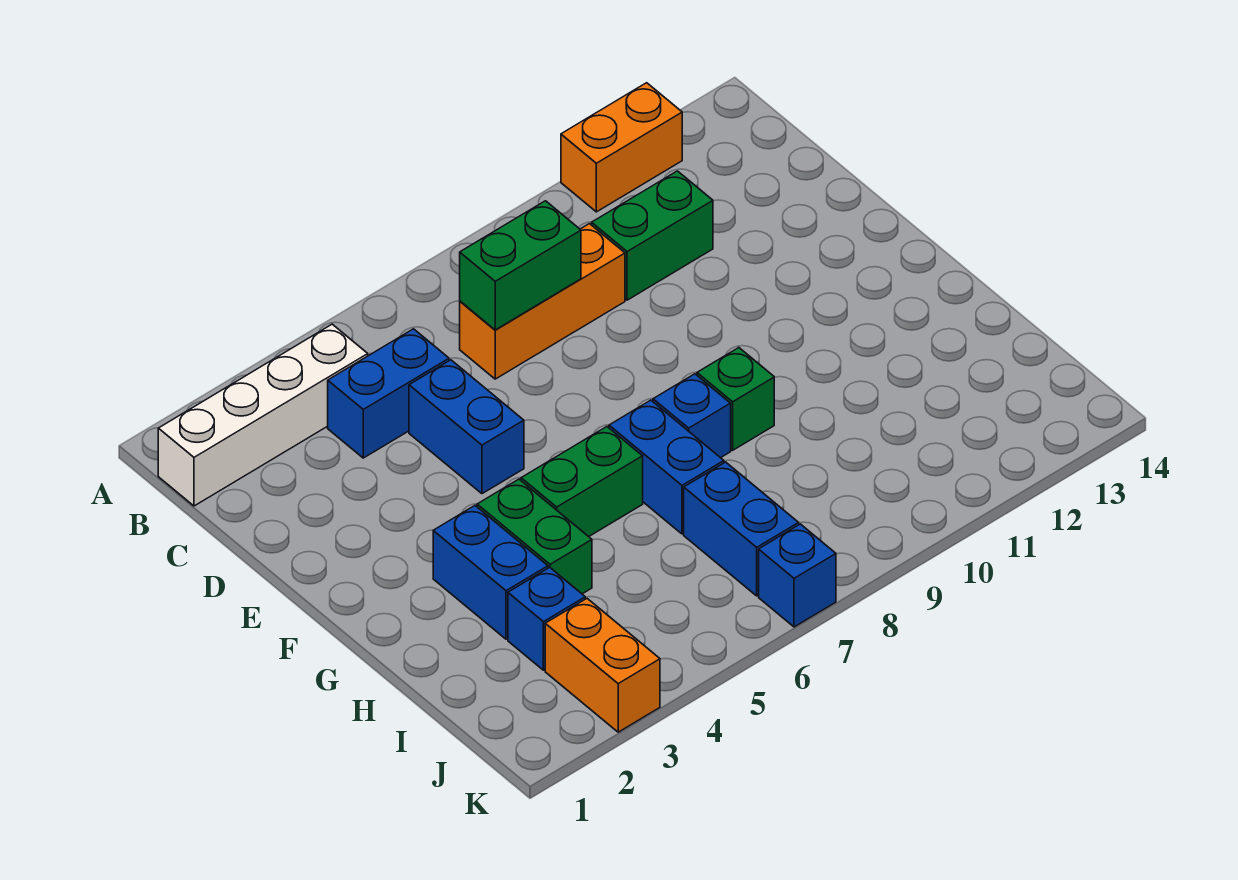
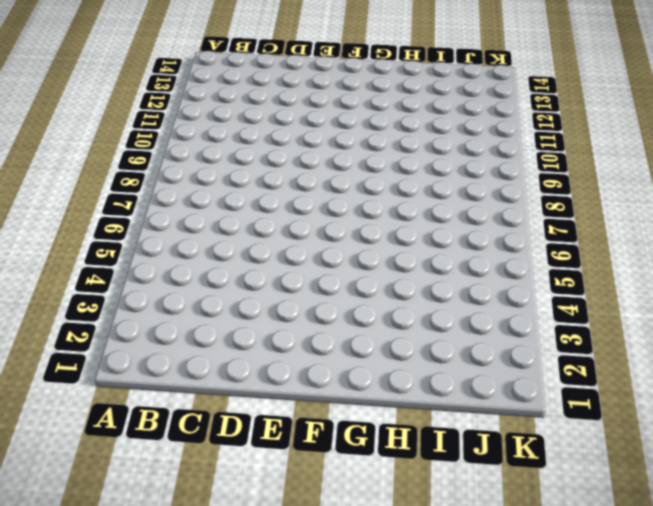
none -> orange brick A11:A12 level 1
none -> white brick B1:B4 level 1
none -> blue brick C4:C5 level 1

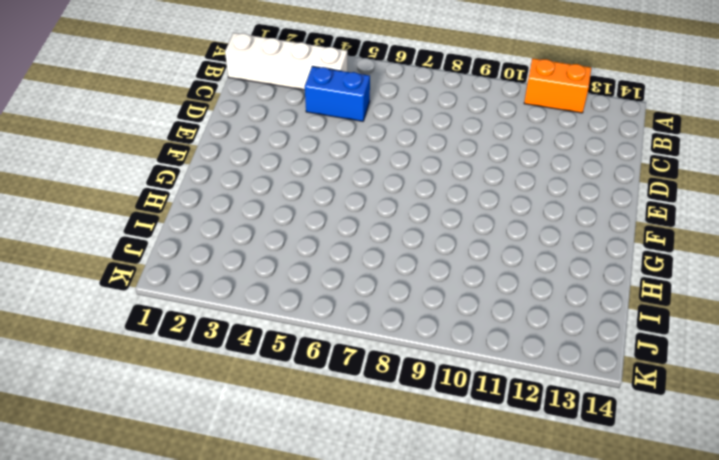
none -> orange brick C7:C9 level 1
none -> green brick C10:C11 level 1
none -> blue brick D5:E5 level 1

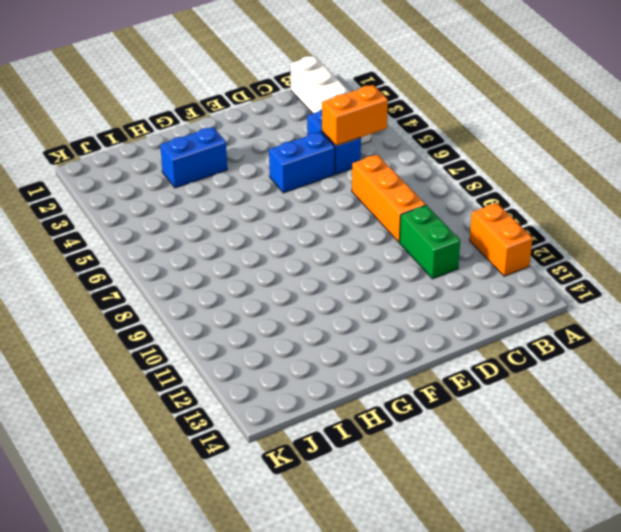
orange brick B5:C5 level 2 -> orange brick J3:K3 level 1
none -> green brick G4:H4 level 1
none -> green brick G5:G6 level 1
none -> blue brick G7:H7 level 1

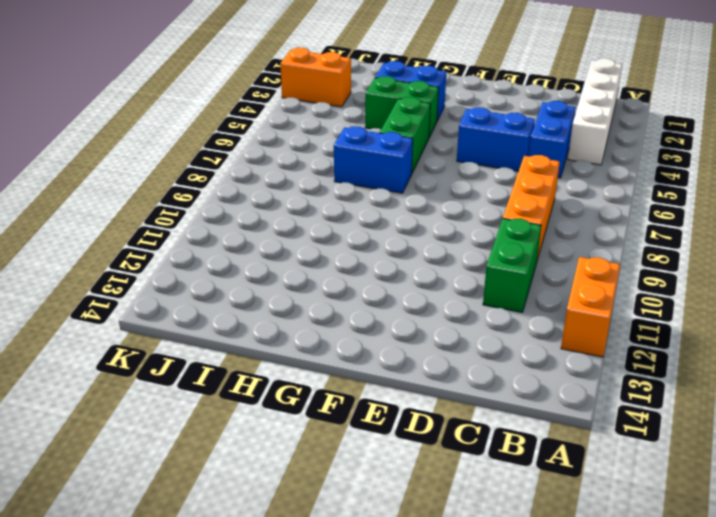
none -> blue brick G8 level 1
none -> green brick G9 level 1
none -> blue brick I3 level 1

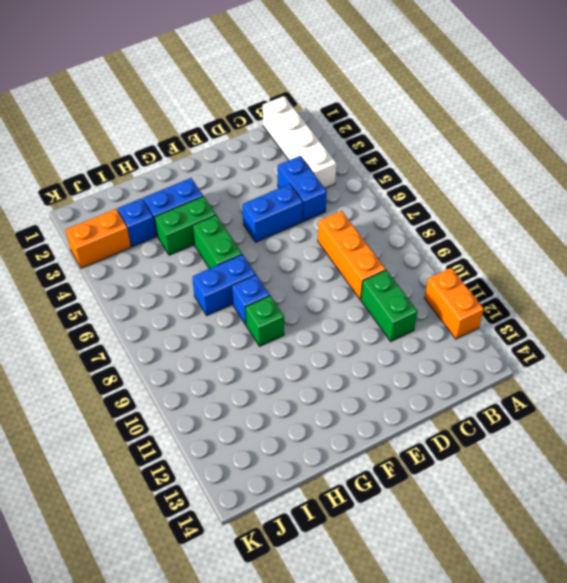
none -> blue brick I7:J7 level 1
none -> blue brick K7 level 1
none -> green brick C7:C8 level 2

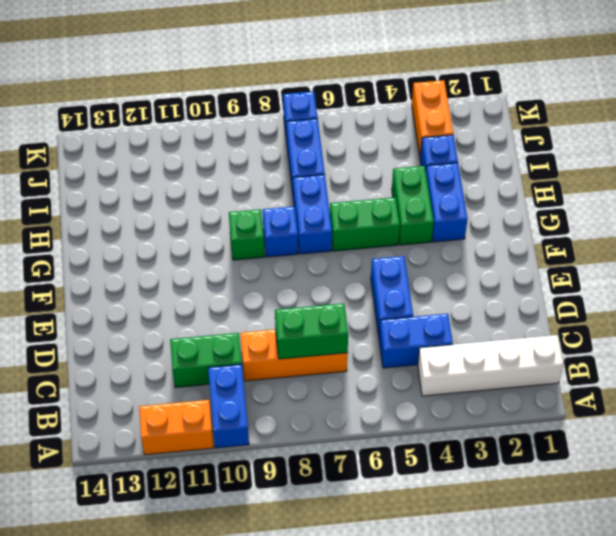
blue brick A10:B10 level 1 -> none

